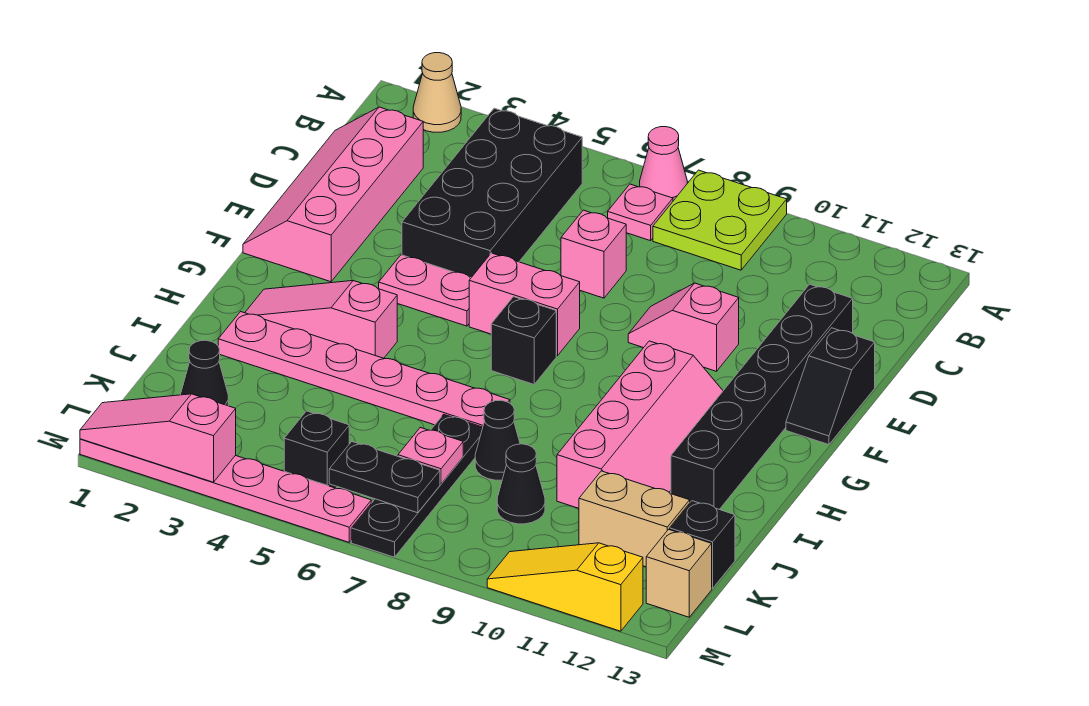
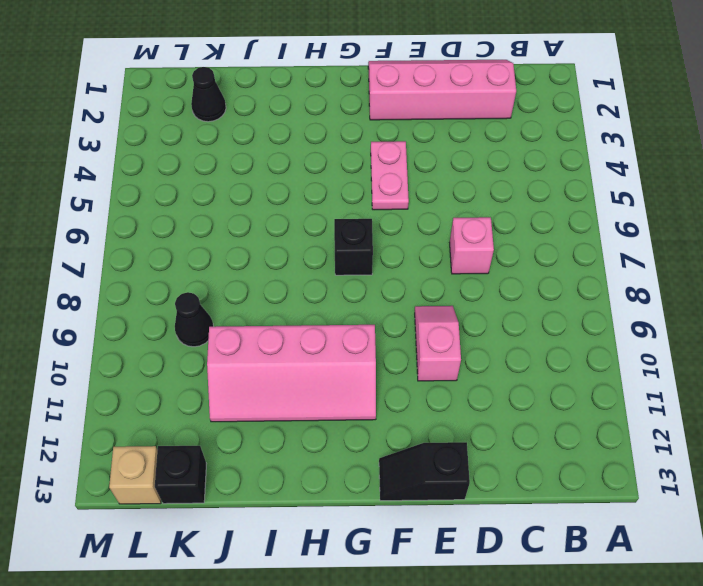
none -> tan cone A2 level 1
none -> pink cone A7 level 1
none -> lime plate A8:B9 level 1

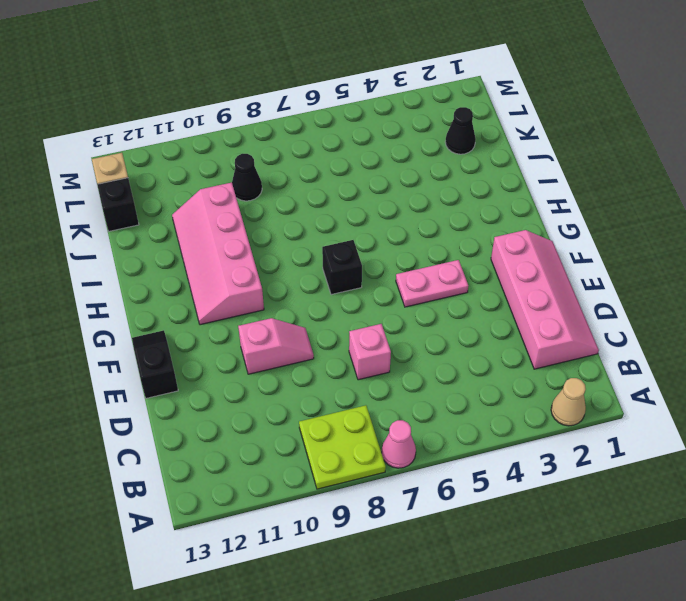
none -> black brick B4:E5 level 1
none -> pink plate B7 level 1
none -> black brick D12:I12 level 1

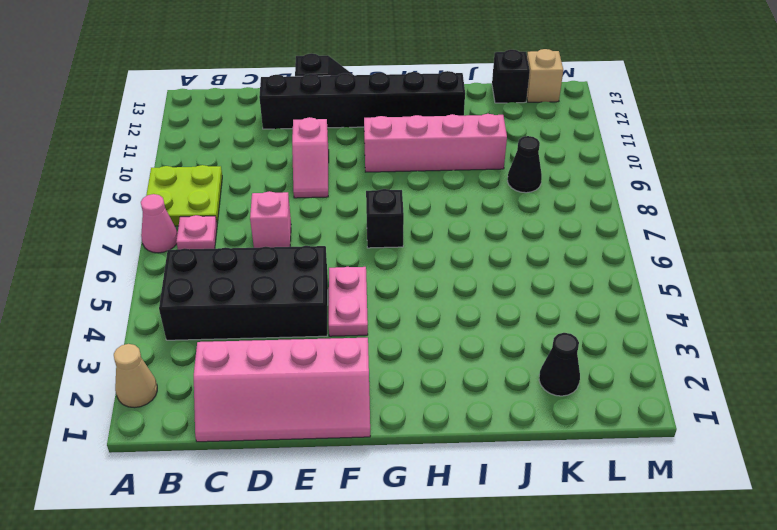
none -> pink brick F6:F7 level 1
none -> pink slope H2:H4 level 1 top 4
none -> pink plate I2:I7 level 1

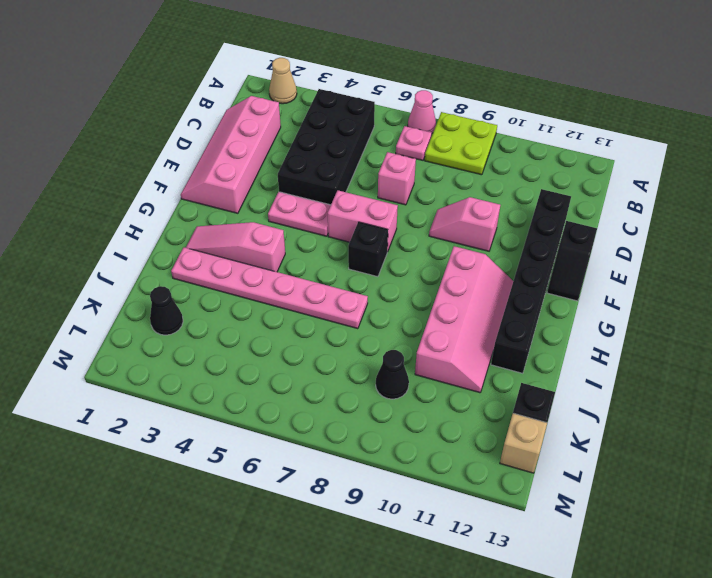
none -> black plate J7:M7 level 1
none -> black cone J8 level 1
none -> tan brick K11:K12 level 1

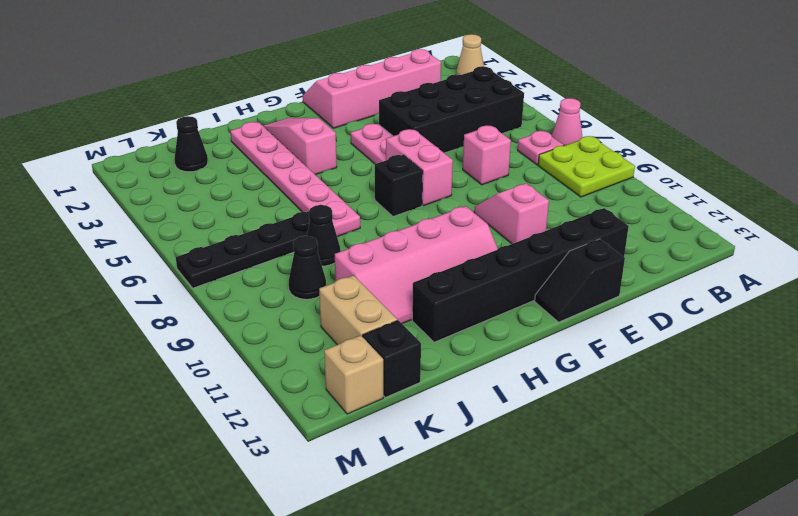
none -> black brick L5 level 1
none -> pink plate M1:M6 level 1
none -> yellow slope M10:M12 level 1 top 12

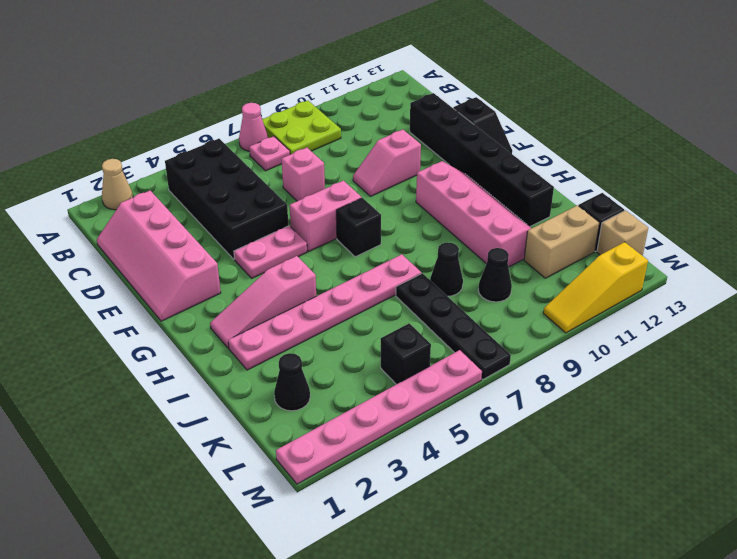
none -> pink plate K7 level 2
none -> black plate L6:L7 level 2
none -> pink slope M1:M3 level 2 top 3

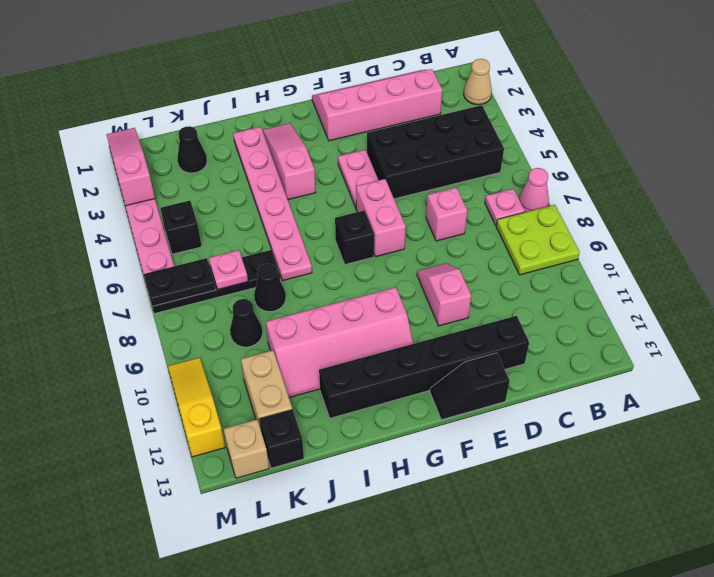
black plate L7:M7 level 2 -> black plate L6:L7 level 2

